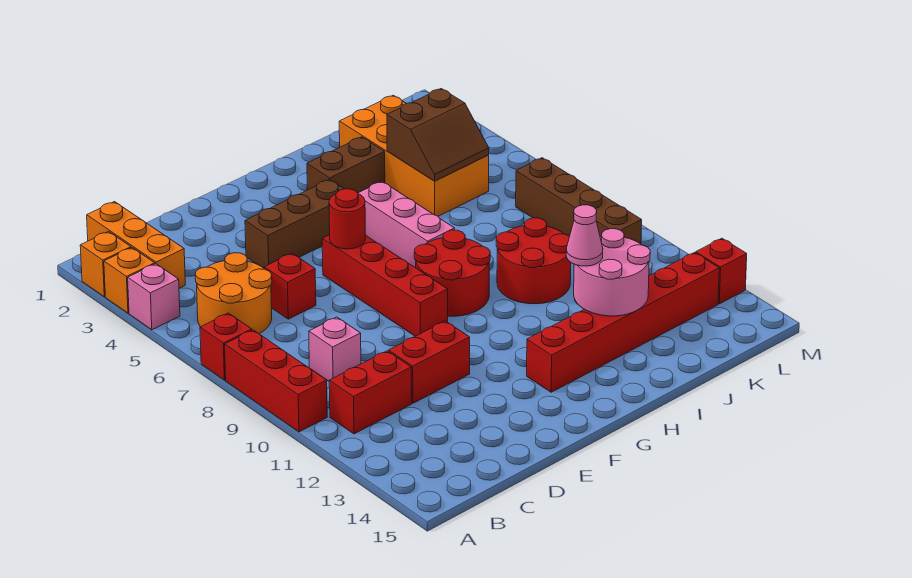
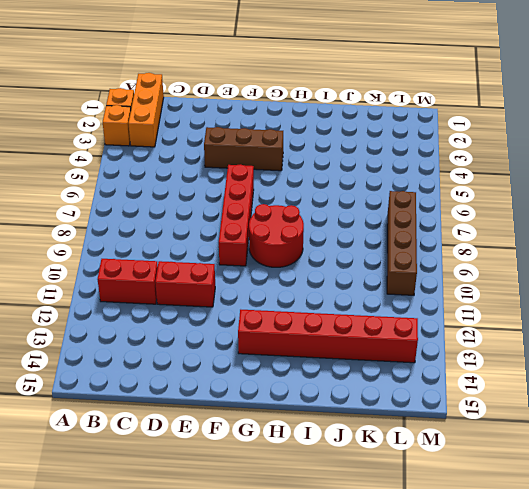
none -> pink brick A4 level 1
none -> red brick A7 level 1
none -> red brick A8:A10 level 1

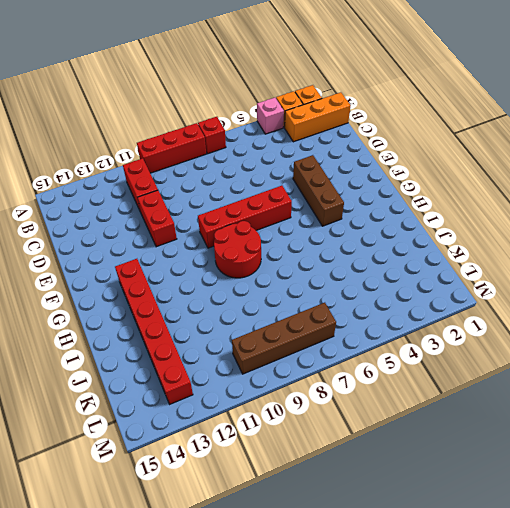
none -> orange round brick B5:C6 level 1
none -> pink brick C9 level 1
none -> red brick D6 level 1

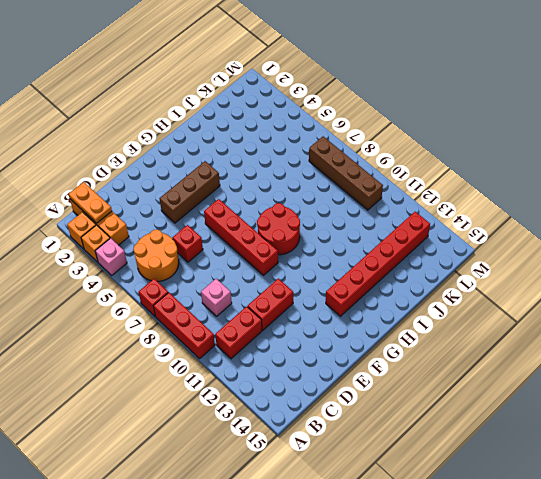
orange plate B1:B2 level 2 -> none
none -> brown brick H3:I3 level 1
none -> pink brick H5:H7 level 1
none -> red round brick I9:J10 level 1

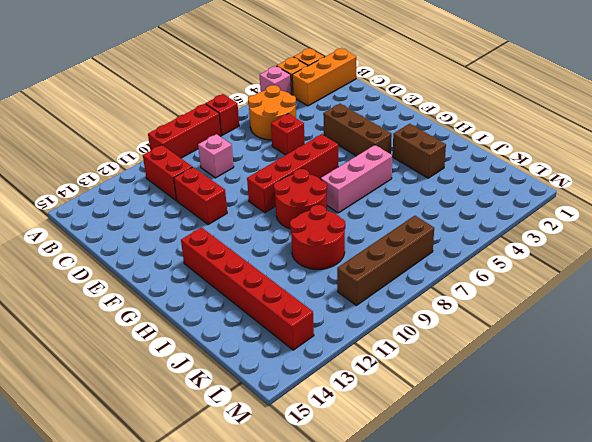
none -> orange brick J2:K5 level 1
none -> red brick M13 level 1
none -> red round brick F6 level 2

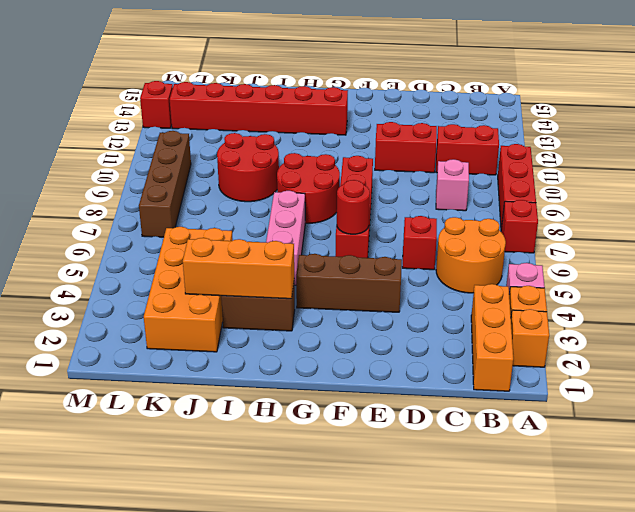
orange brick H3:J3 level 2 -> none
none -> pink round brick I12:J13 level 2
none -> brown slope J4:K5 level 2 top 4
none -> pink cone I12 level 3

